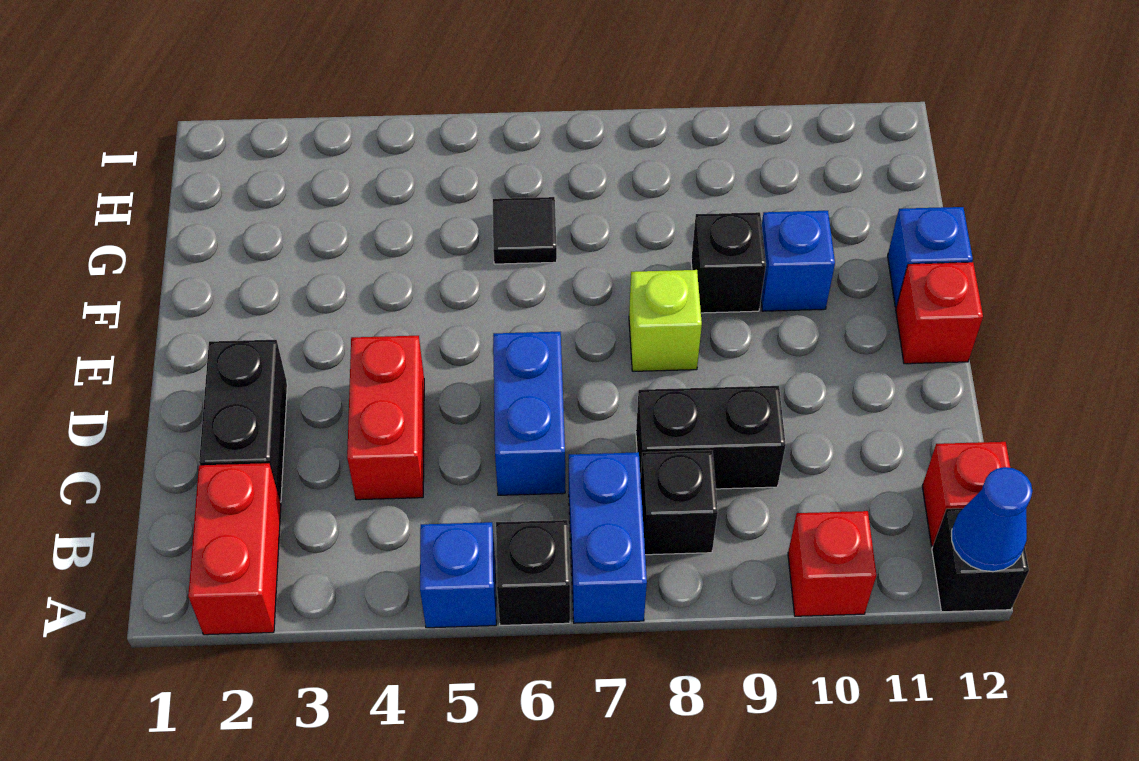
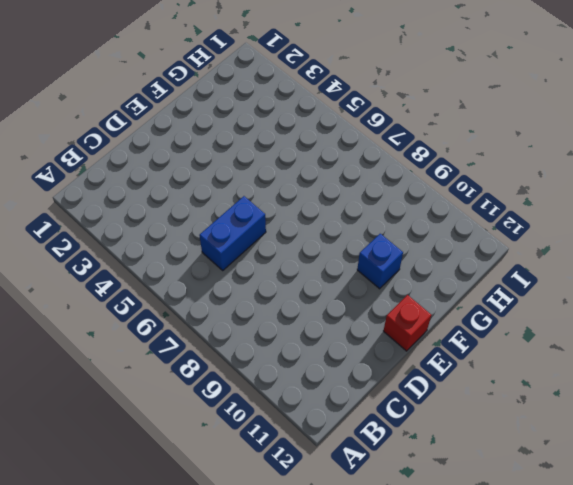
none -> red brick A2:B2 level 1
none -> blue brick A5 level 1
none -> black brick A6 level 1

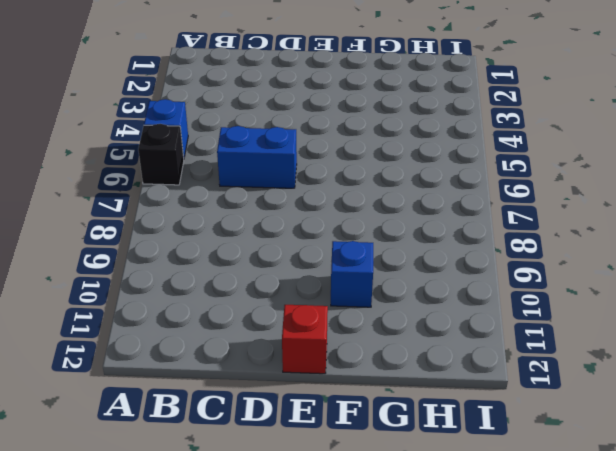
none -> red brick A2:B2 level 1
none -> blue brick A7:B7 level 1
none -> red brick A10 level 1

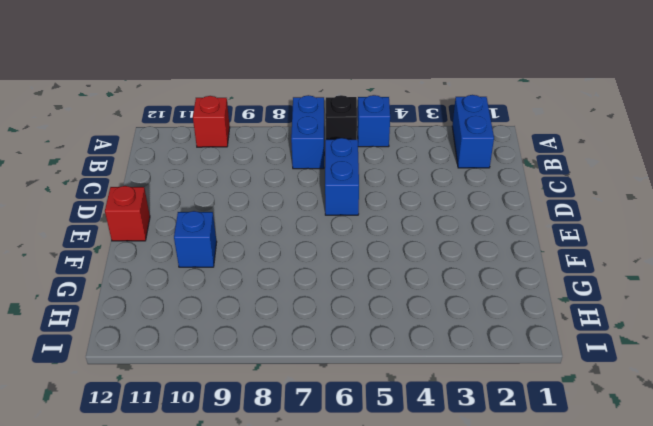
blue brick A2:B2 level 1 -> red brick A2:B2 level 1
none -> black brick A12 level 1
none -> black brick B8 level 1
none -> red brick B12 level 1

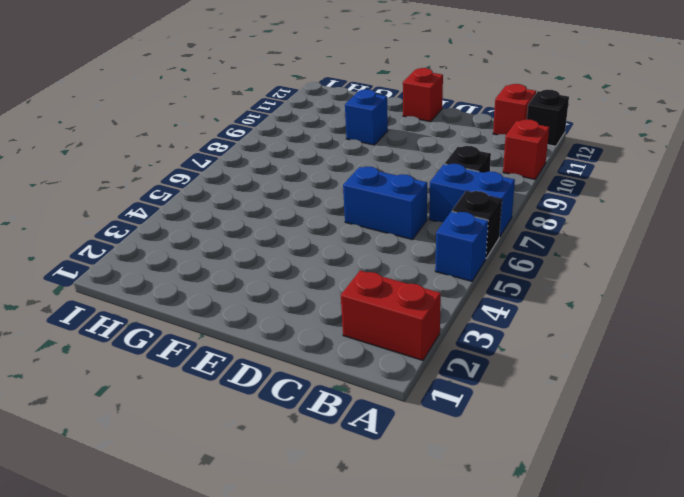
none -> black brick C2:D2 level 1
none -> red brick C4:D4 level 1
none -> black brick C8:C9 level 1

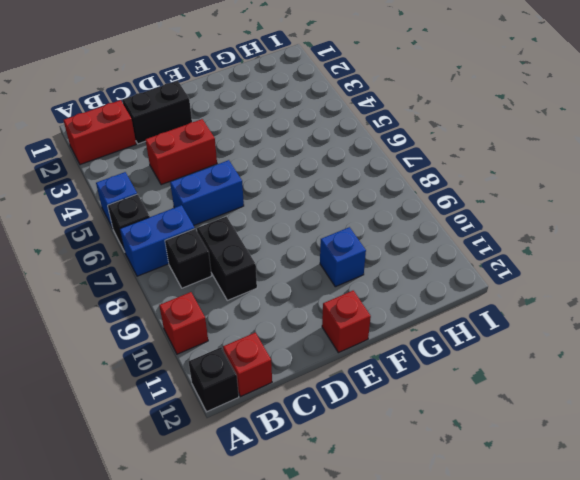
none -> lime brick E8 level 1
none -> black brick F9 level 1
none -> blue brick F12 level 1

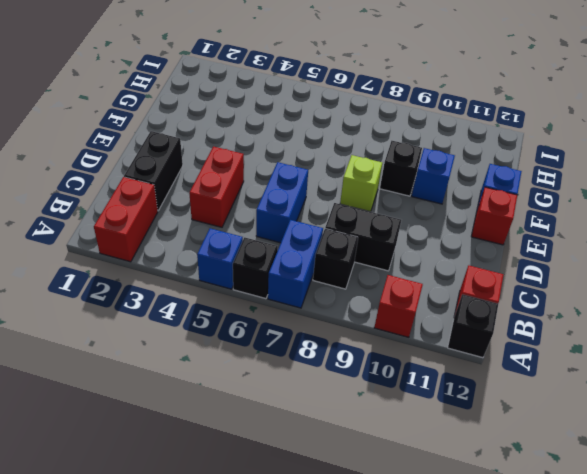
none -> black tile G6 level 1
none -> blue cone A12 level 2

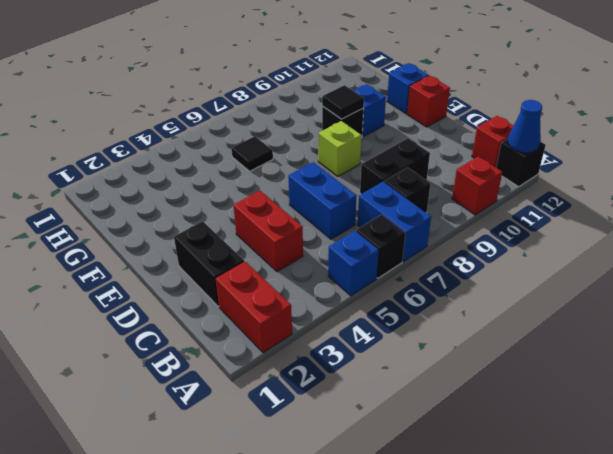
black tile F9 level 2 -> none

